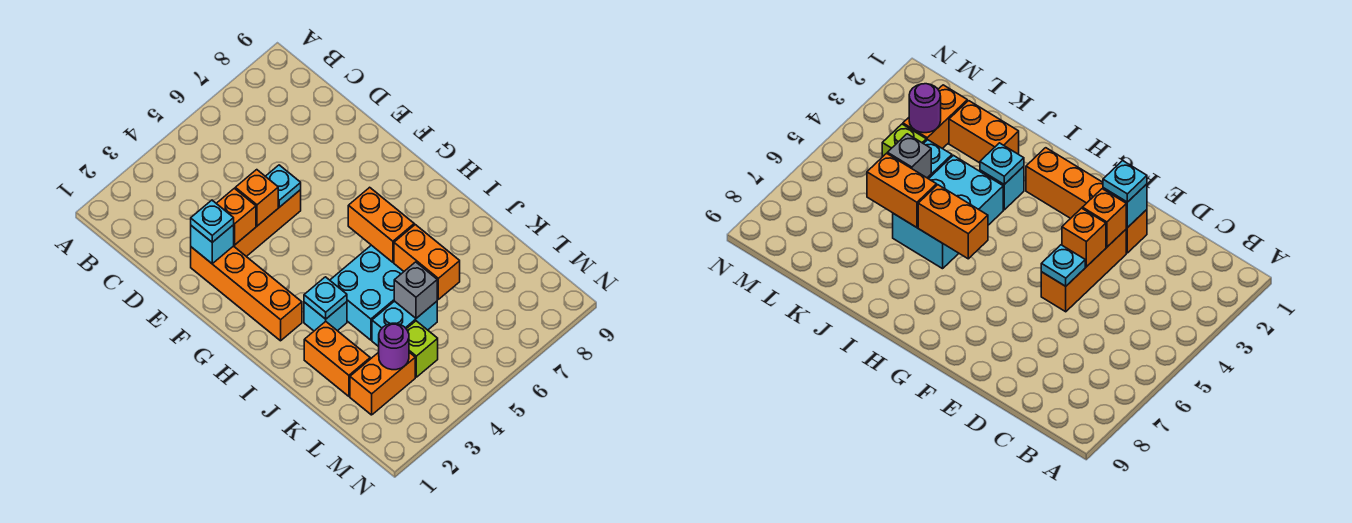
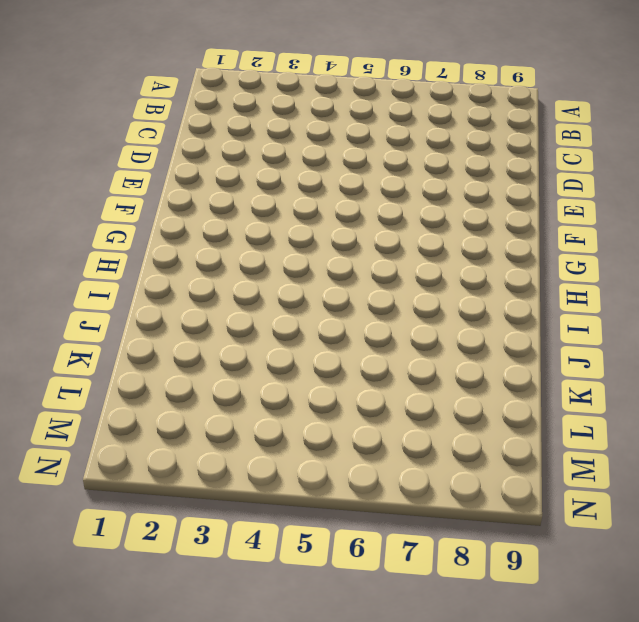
none -> orange brick E2:H2 level 1
none -> orange brick E3:E5 level 1
none -> cyan brick I3 level 1

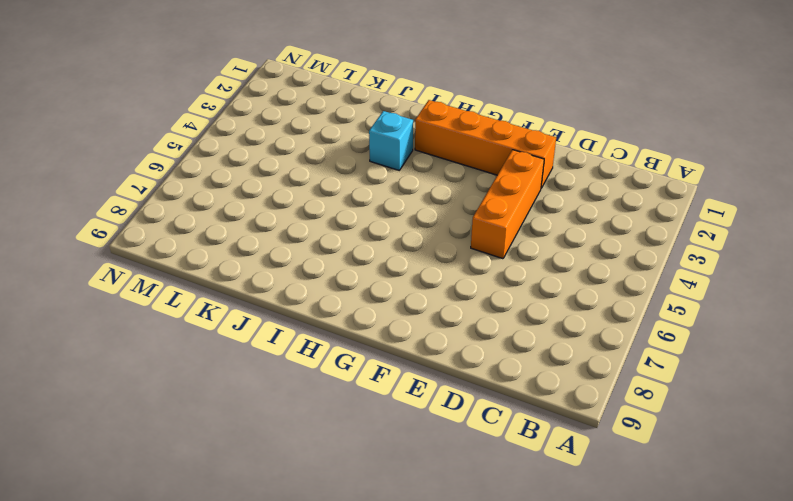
none -> cyan brick I4:J6 level 1
none -> orange brick J2:K2 level 1
none -> cyan brick K4:K5 level 1

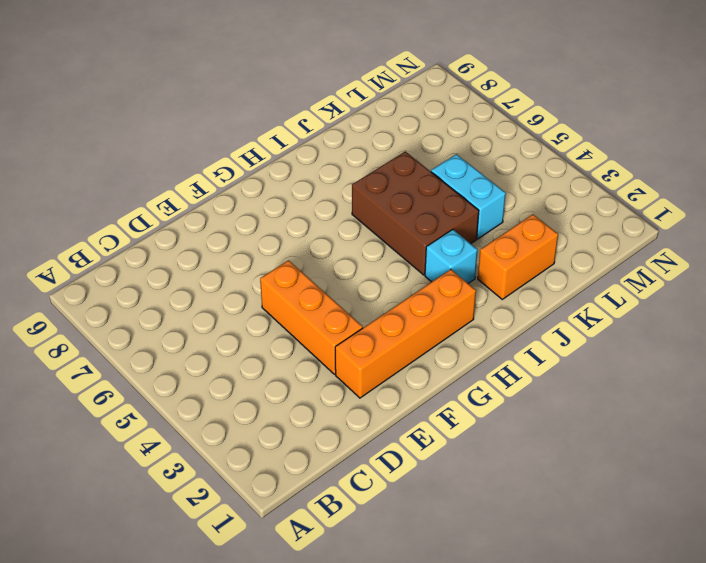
brown brick I4:J6 level 1 -> cyan brick I4:J6 level 1
none -> orange brick L2:L3 level 1
none -> lime brick L4 level 1
none -> cyan brick E2 level 2

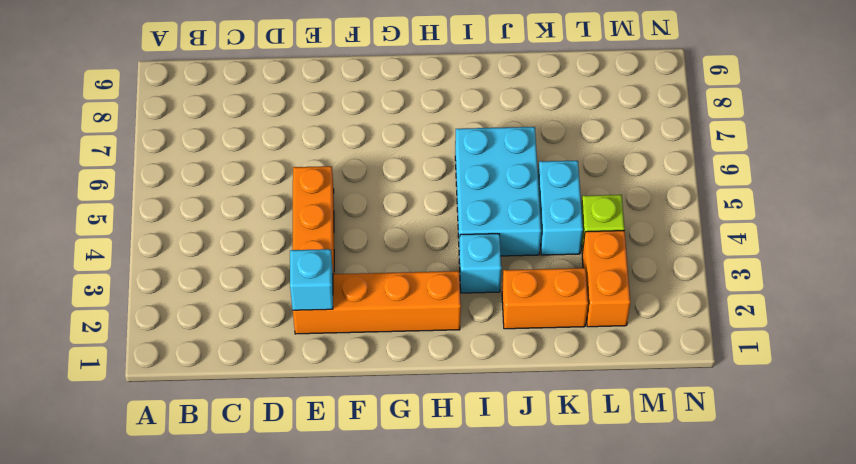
none -> orange brick E3 level 2
none -> orange brick E4 level 2
none -> cyan plate E5 level 2

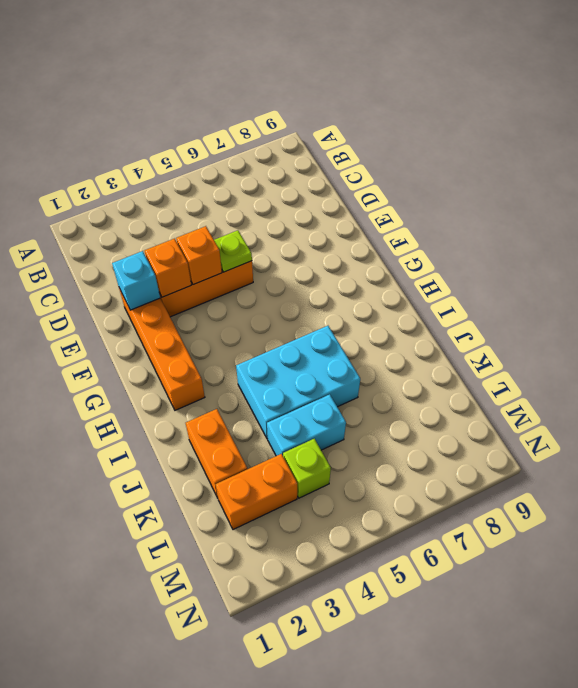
lime plate E5 level 2 -> cyan plate E5 level 2
none -> cyan brick I3 level 1
none -> orange brick H6:I6 level 2
none -> cyan plate I3 level 2

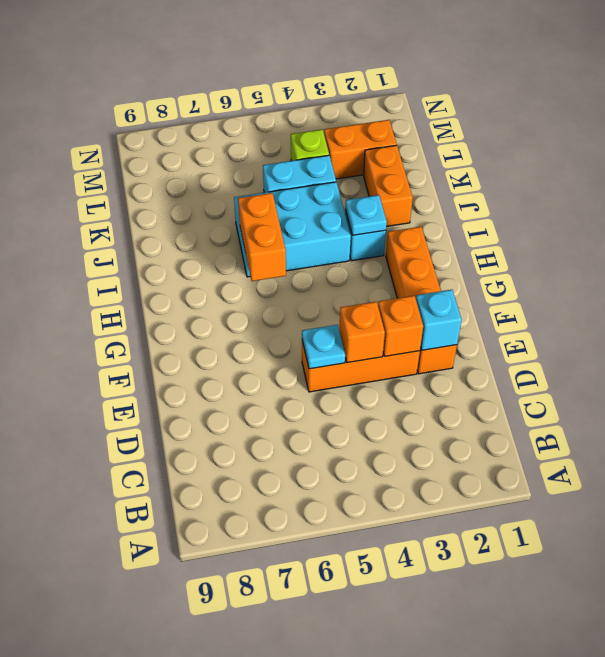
none -> orange brick J6:K6 level 2
none -> grey brick K5 level 2
none -> purple round brick L3 level 2

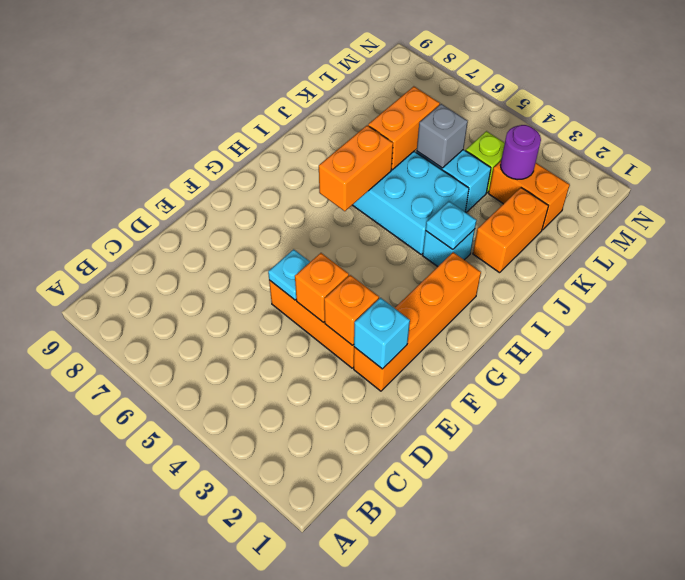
none -> cyan plate E2 level 3

